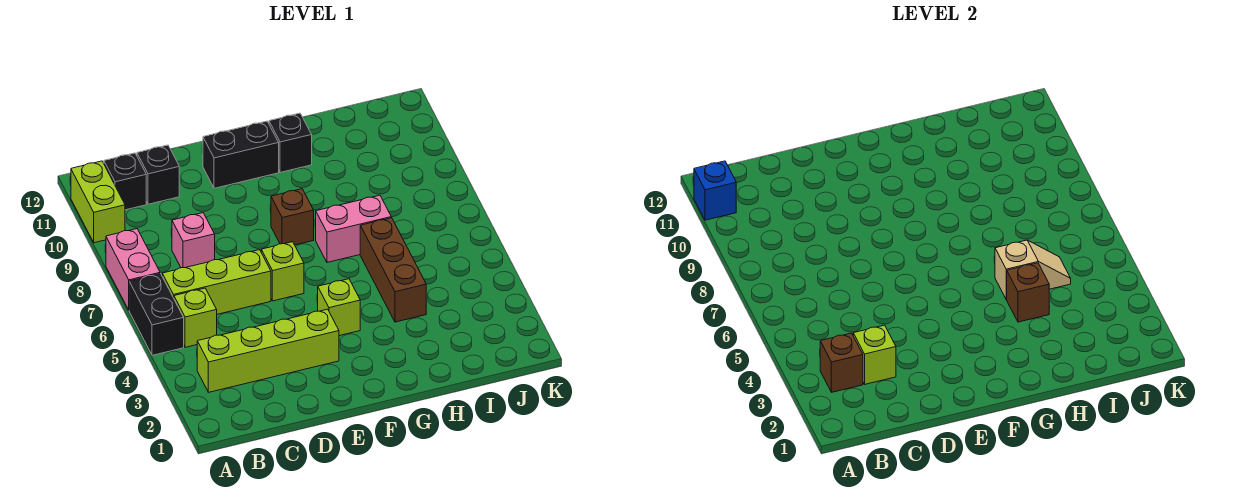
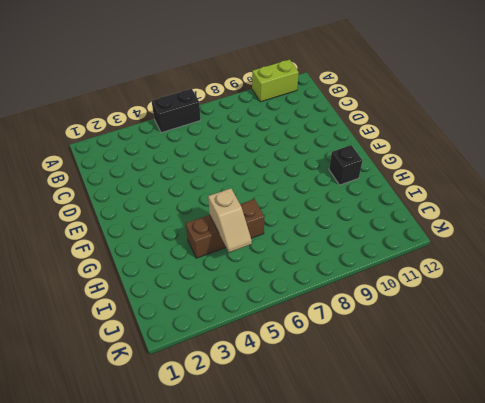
none -> pink brick A7:A8 level 1
none -> lime brick B3:E3 level 1
none -> lime brick B5 level 1

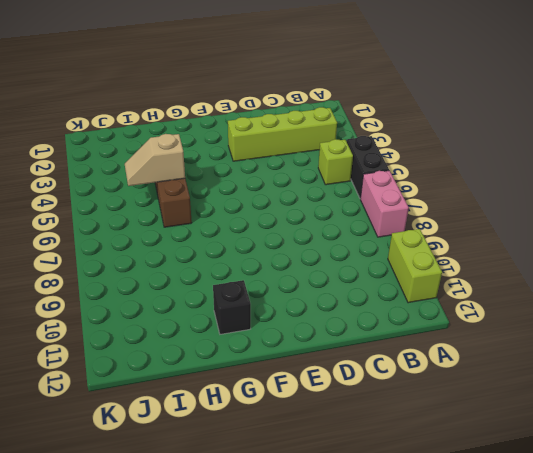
none -> lime brick B6:D6 level 1
none -> black brick B11 level 1
none -> pink brick C8 level 1

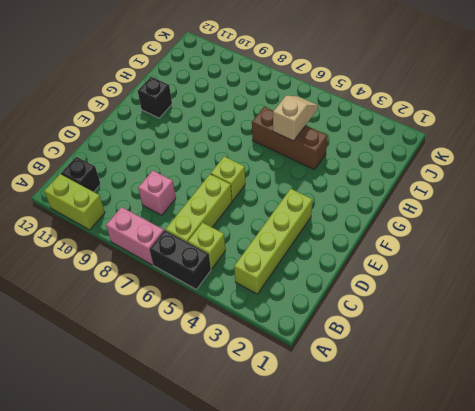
none -> black brick C11 level 1
none -> black brick E11:F11 level 1
none -> lime brick F4 level 1

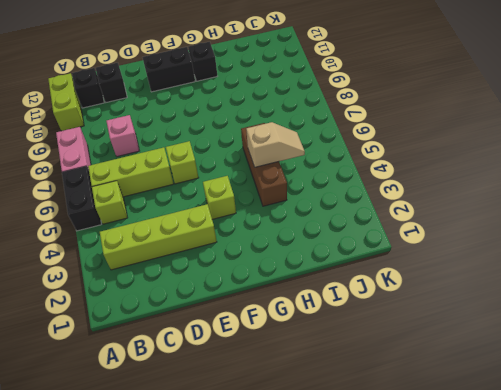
none -> brown brick F8 level 1
none -> pink brick G7:H7 level 1
none -> blue brick A11 level 2

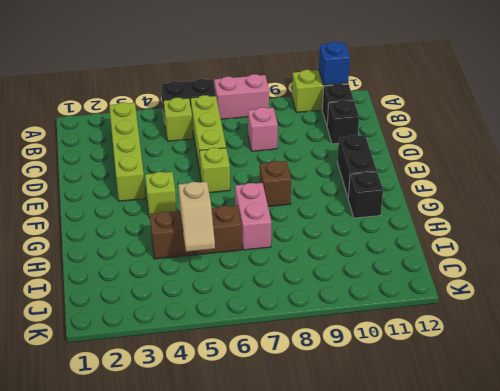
none -> brown brick B3 level 2
none -> lime brick C3 level 2
none -> brown brick H4 level 2

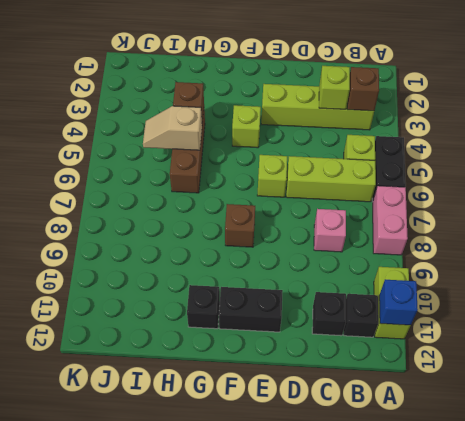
none -> pink brick G7:H7 level 1

